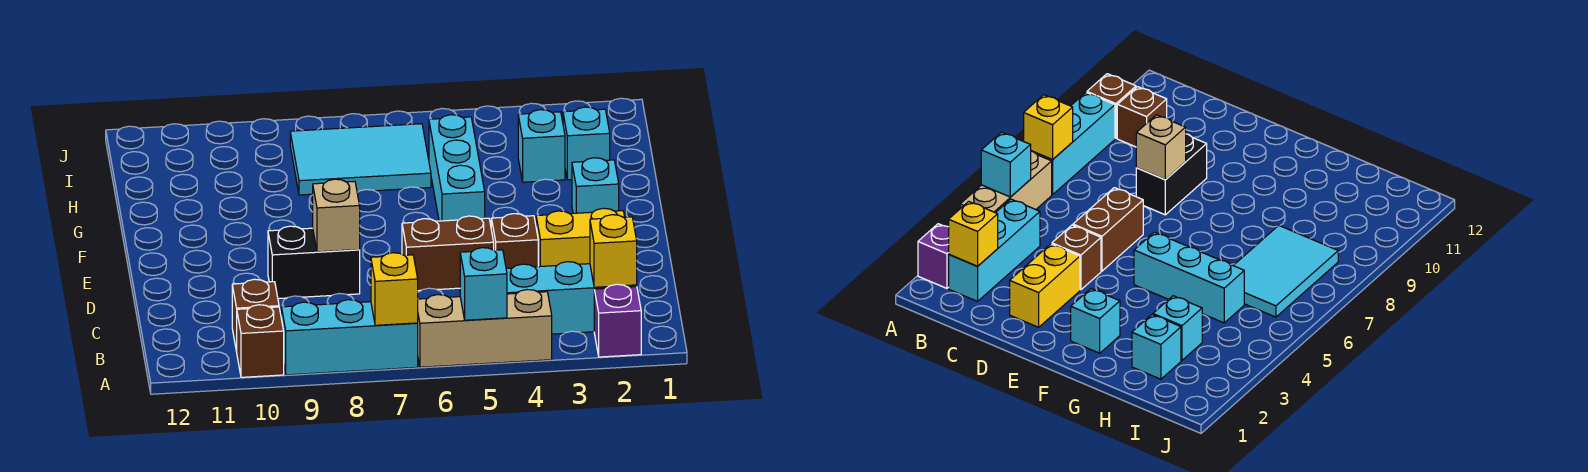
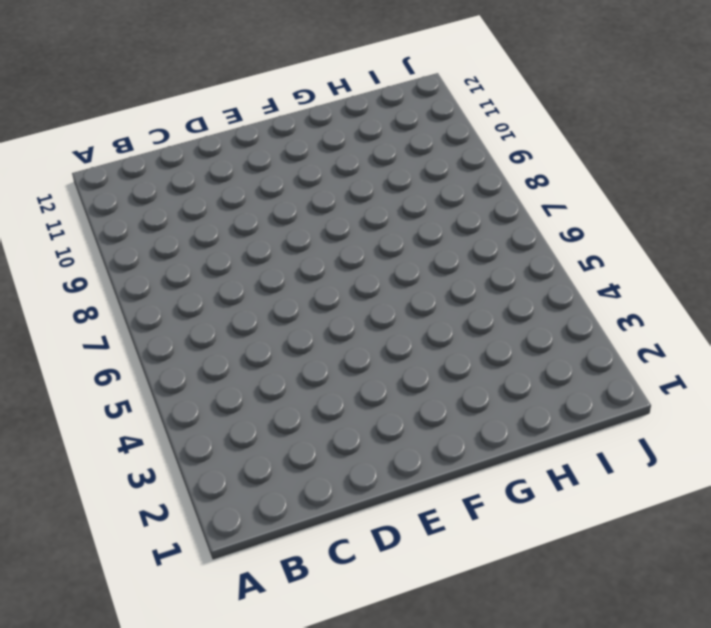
none -> purple brick A2 level 1
none -> tan brick A4:A6 level 1
none -> cyan brick A7:A9 level 1

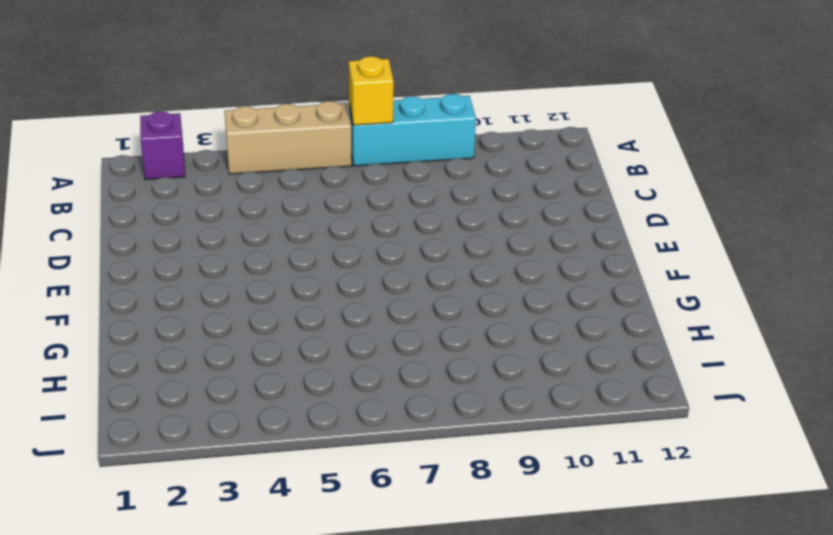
none -> brown brick A10 level 1
none -> cyan brick B2:B4 level 1
none -> brown brick B10 level 1

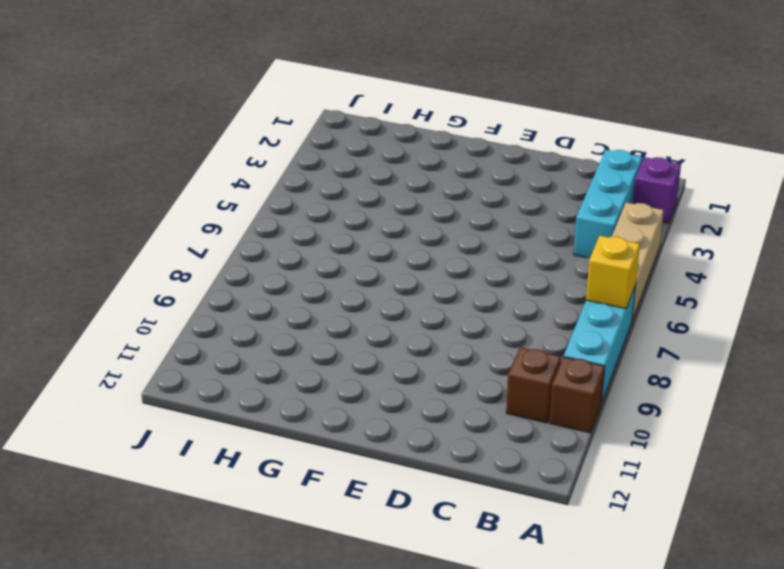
none -> yellow brick D2:D3 level 1
none -> brown brick D4 level 1
none -> brown brick D5:D6 level 1

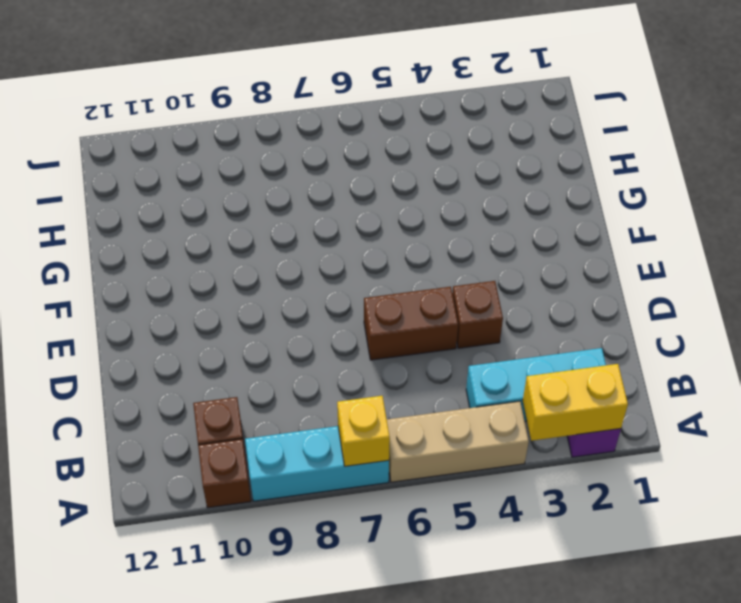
yellow brick A2:A3 level 2 -> yellow brick D2:D3 level 1
none -> black brick D8:D9 level 1
none -> cyan brick F2 level 1
none -> cyan brick F5:H5 level 1

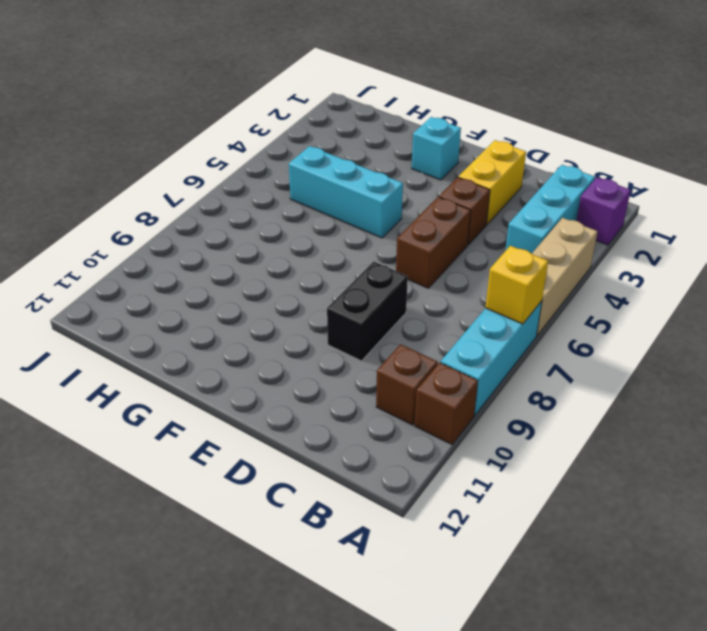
none -> cyan brick H2 level 1
none -> cyan brick H3 level 1
none -> cyan tile H6:I8 level 1

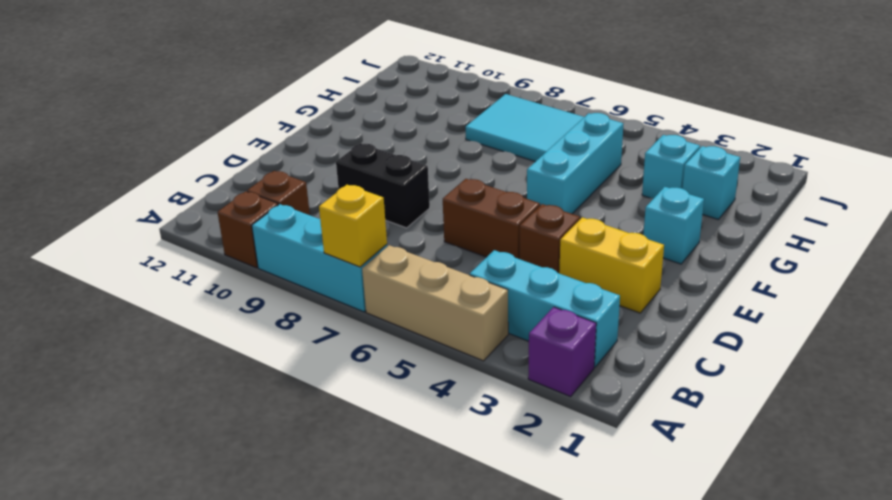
none -> cyan brick A5 level 2
none -> yellow brick B2 level 2
none -> tan brick D8 level 2

